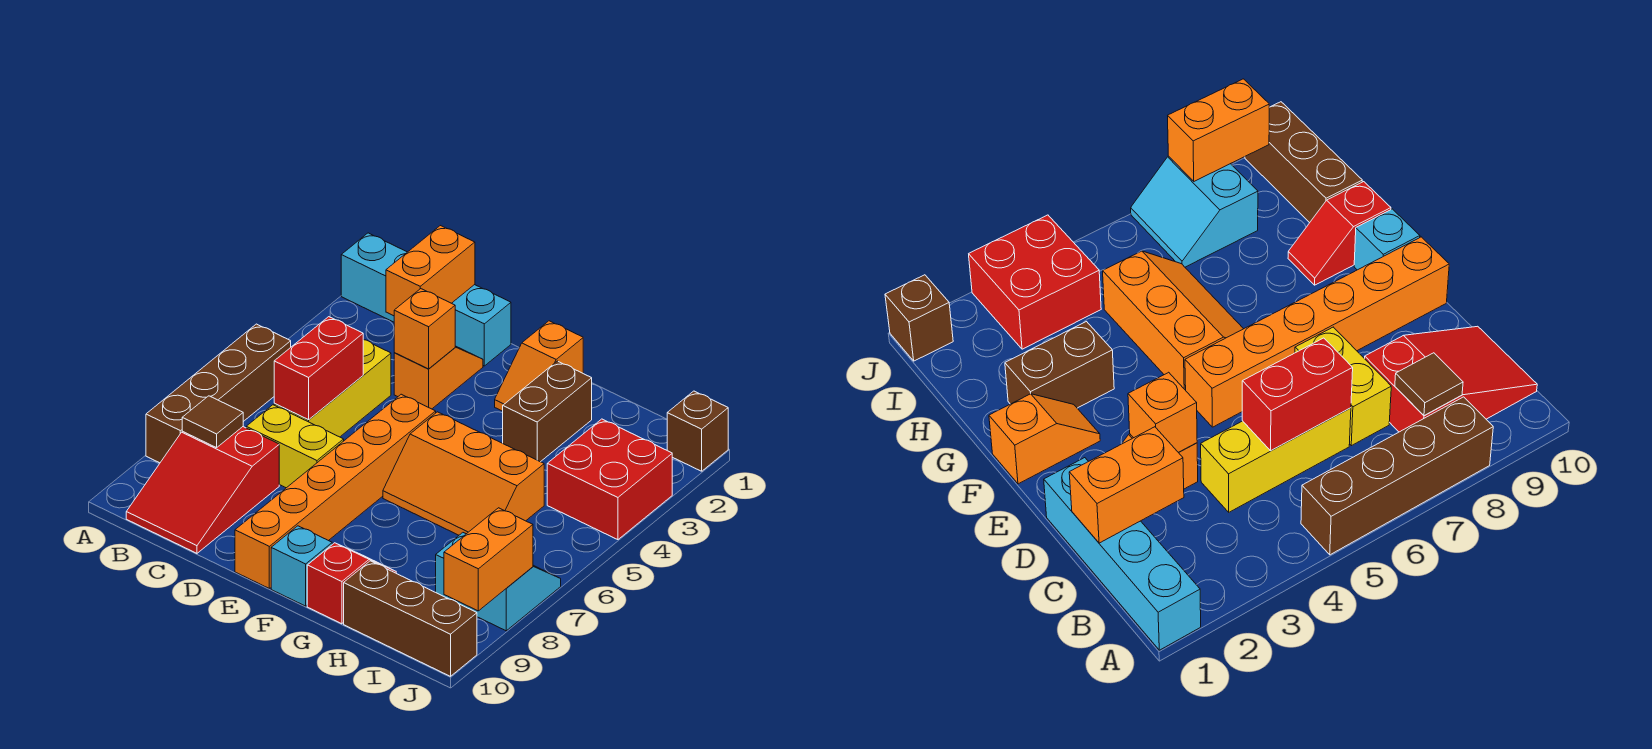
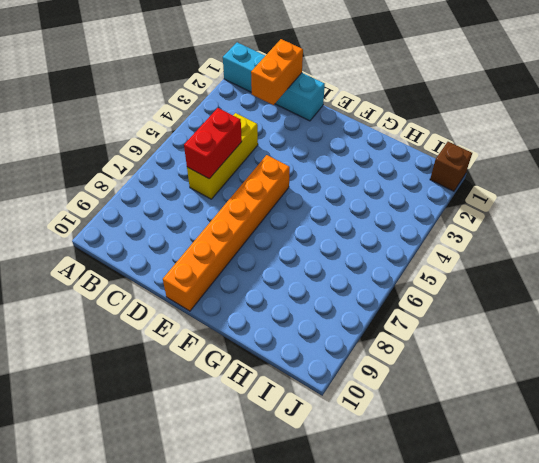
none -> brown brick A5:A8 level 1
none -> red slope B8:C10 level 1 top 8
none -> yellow brick C7:D7 level 1

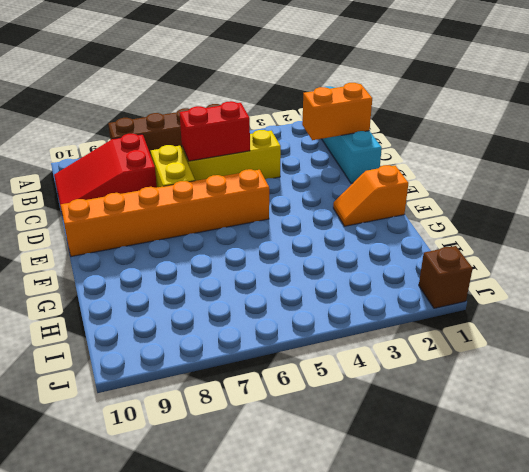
none -> orange slope D2:D3 level 1 top 3
none -> orange slope F5:H6 level 1 top 5
none -> cyan brick F10 level 1

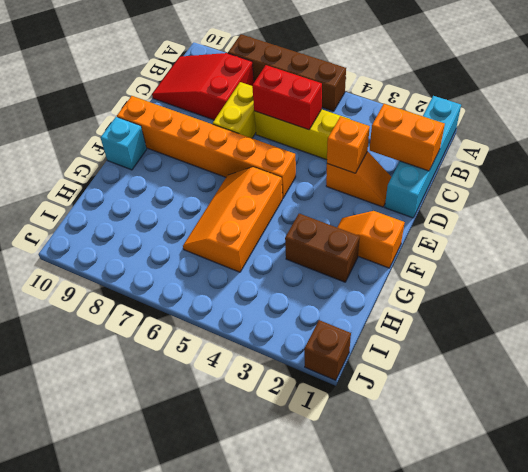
none -> red slope G9:G10 level 1 top 10
none -> brown brick H10:J10 level 1
none -> red brick I3:J4 level 1

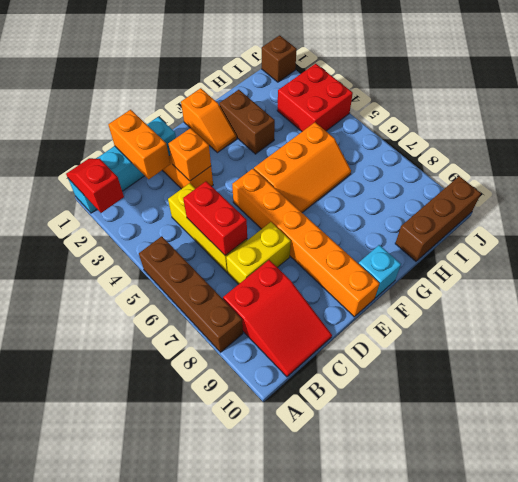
red slope A1:A2 level 2 top 2 -> red slope G9:G10 level 1 top 10
none -> cyan slope I7:J8 level 1 top 8
none -> brown tile B8 level 2
none -> orange brick J8:J9 level 2

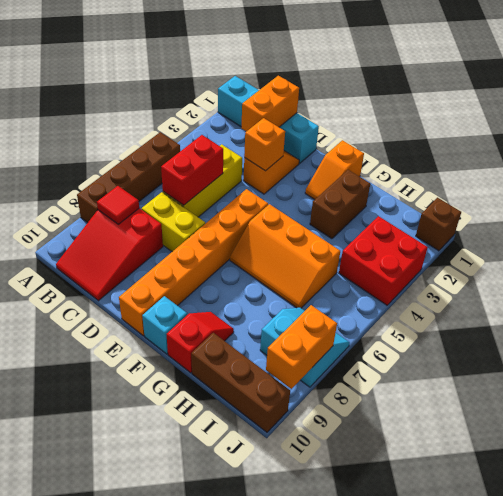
red tile B8 level 2 -> brown tile B8 level 2

